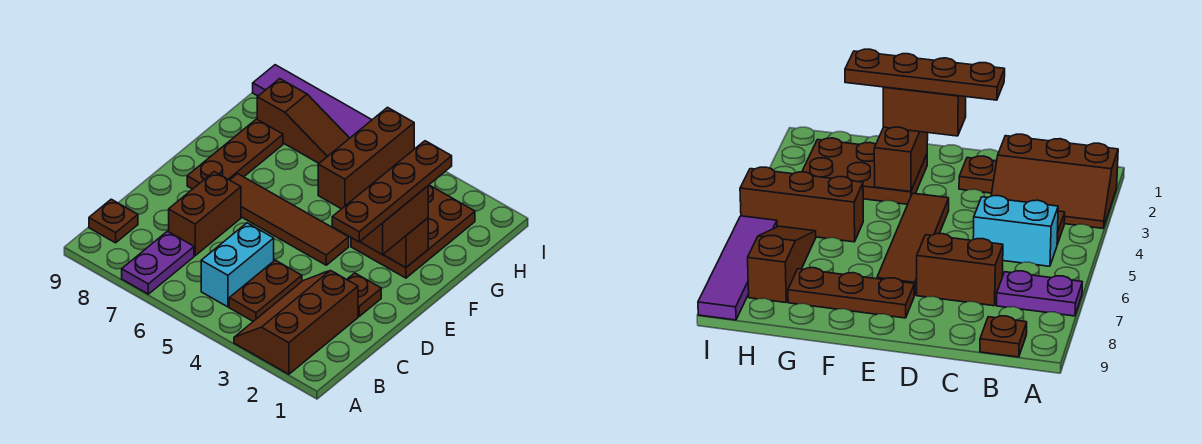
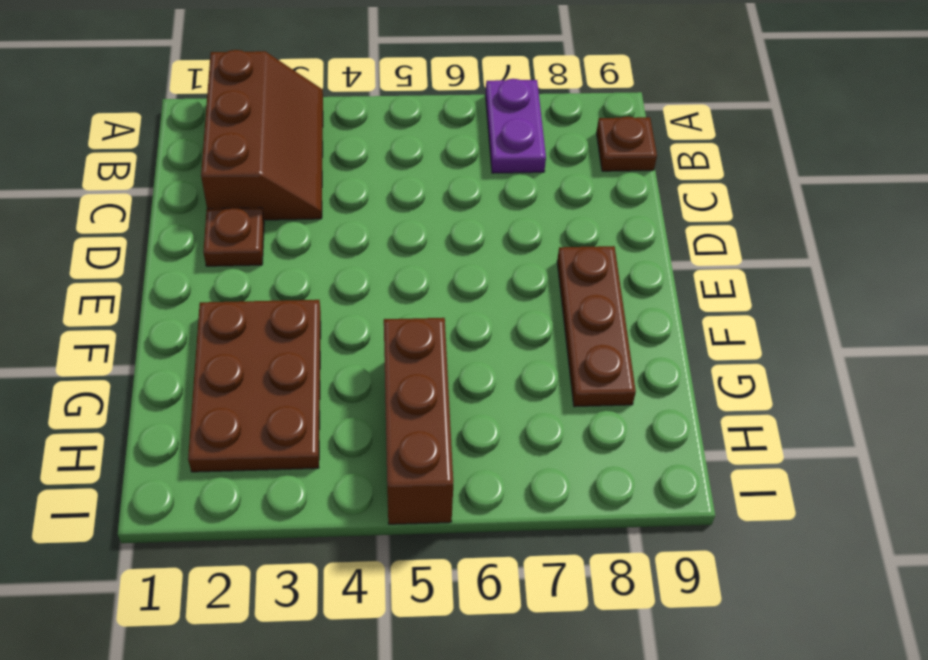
none -> brown plate B4:C4 level 1
none -> cyan brick B5:C5 level 1
none -> brown brick C7:D7 level 1

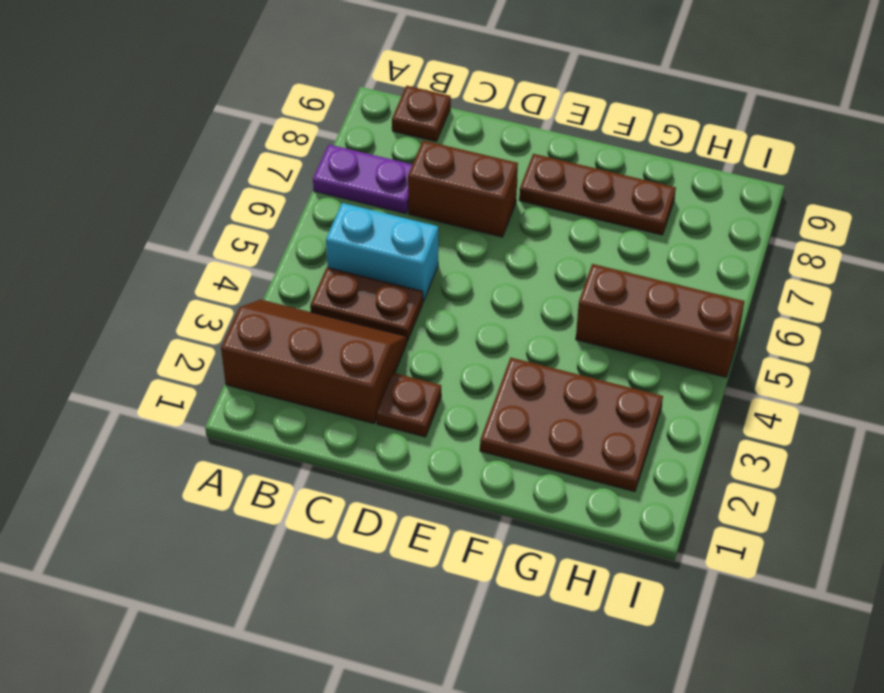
none -> brown tile E4:E7 level 1
none -> brown slope H6:H8 level 1 top 8
none -> purple tile I6:I9 level 1

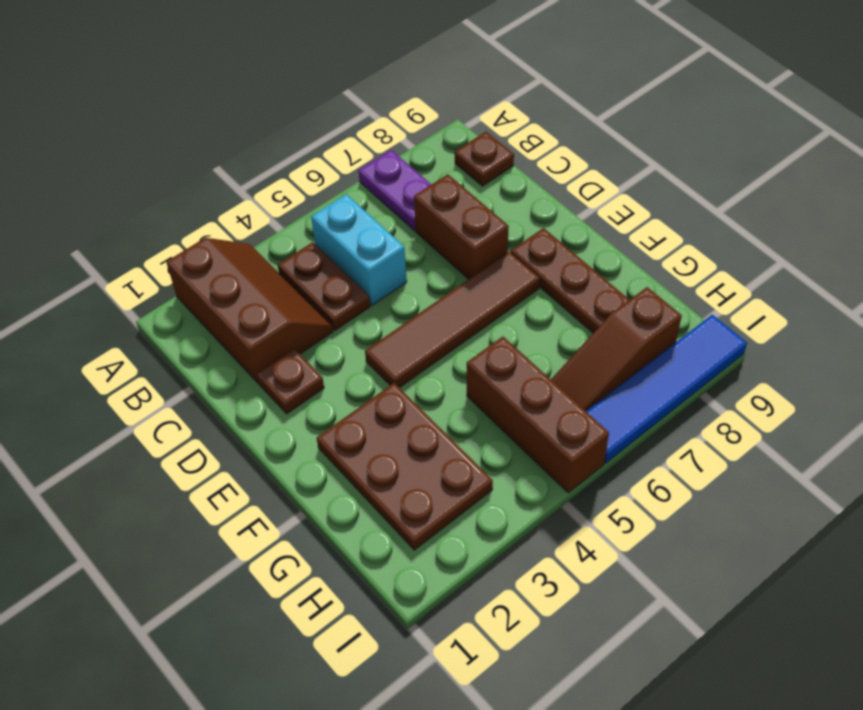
blue tile I6:I9 level 1 -> purple tile I6:I9 level 1
none -> brown brick F2:F3 level 2
none -> brown brick E2:F2 level 3
none -> brown plate D2:G2 level 4

